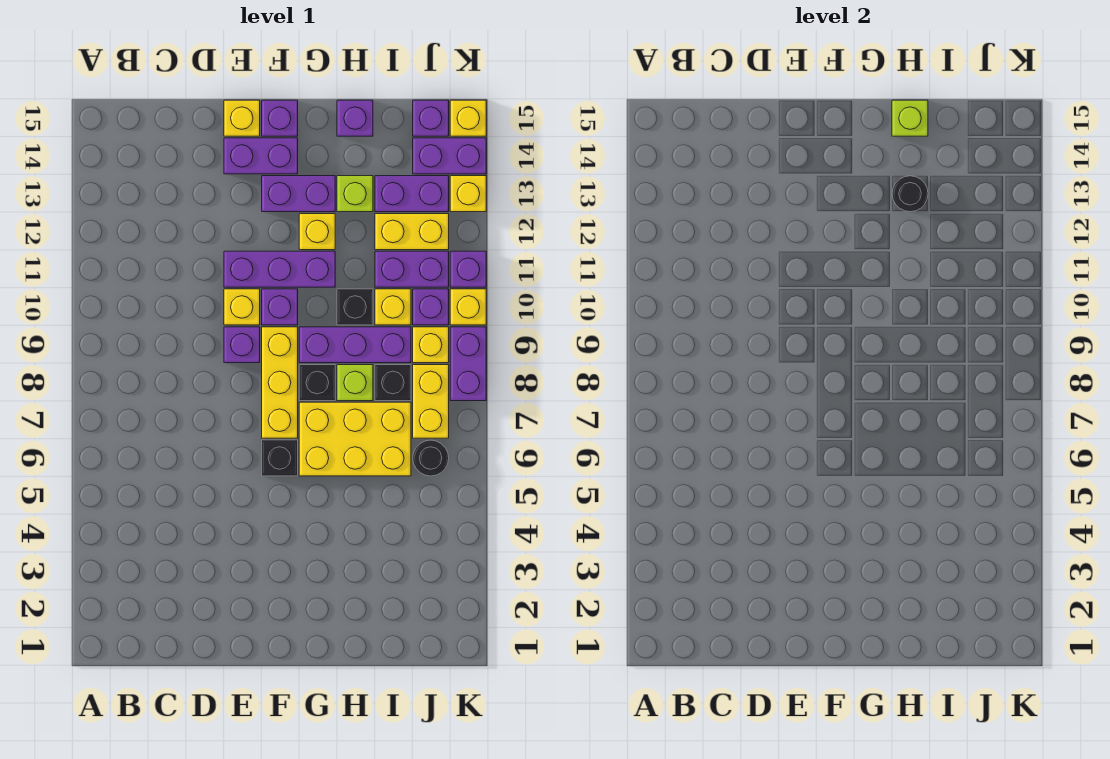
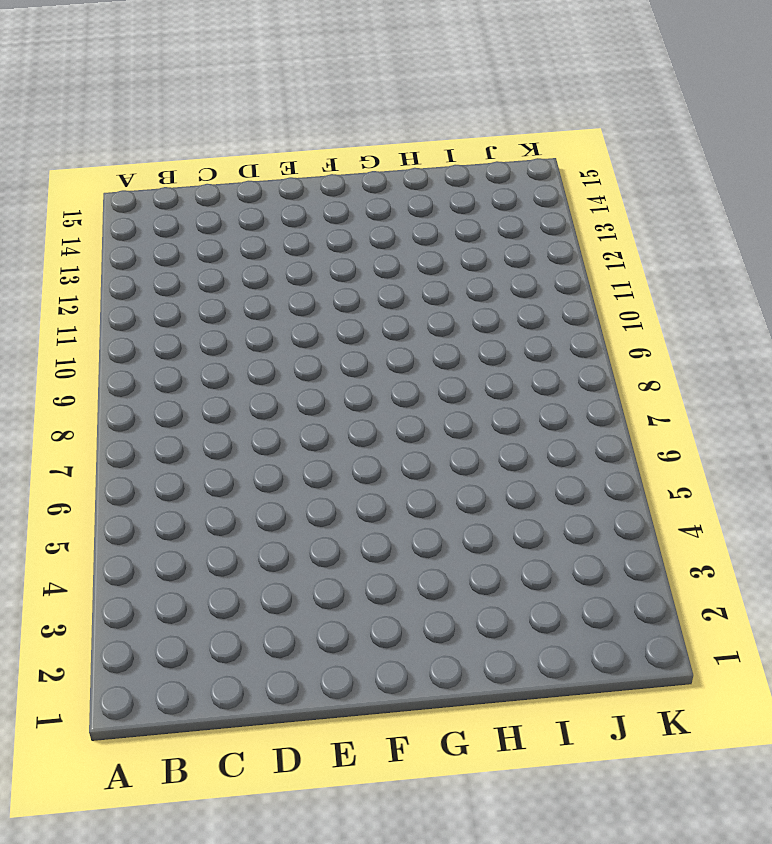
none -> purple brick E9 level 1
none -> yellow brick E10 level 1
none -> purple brick E11:G11 level 1
none -> purple brick E14:F14 level 1

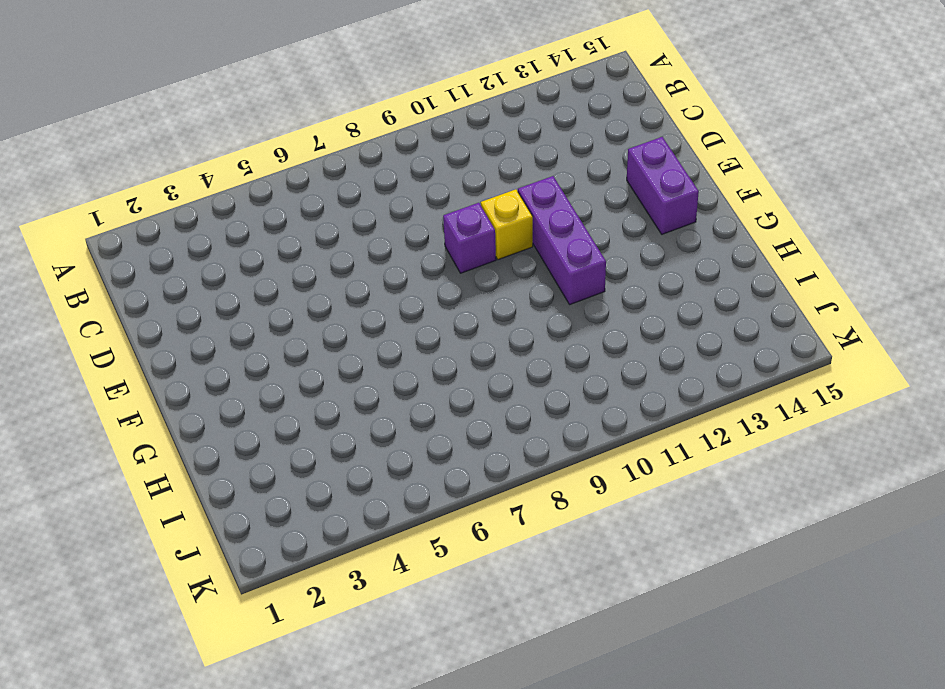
none -> yellow brick E15 level 1
none -> black brick F6 level 1
none -> yellow brick F7:F9 level 1
none -> purple brick F10 level 1

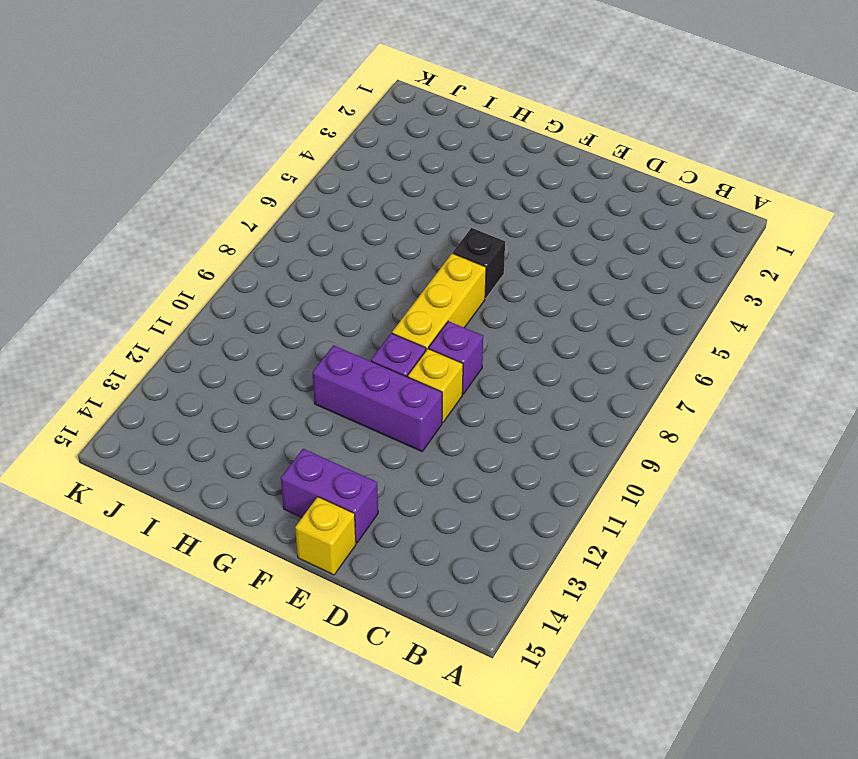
none -> purple brick F13:G13 level 1
none -> purple brick F15 level 1
none -> yellow brick G6:I7 level 1
none -> black brick G8 level 1

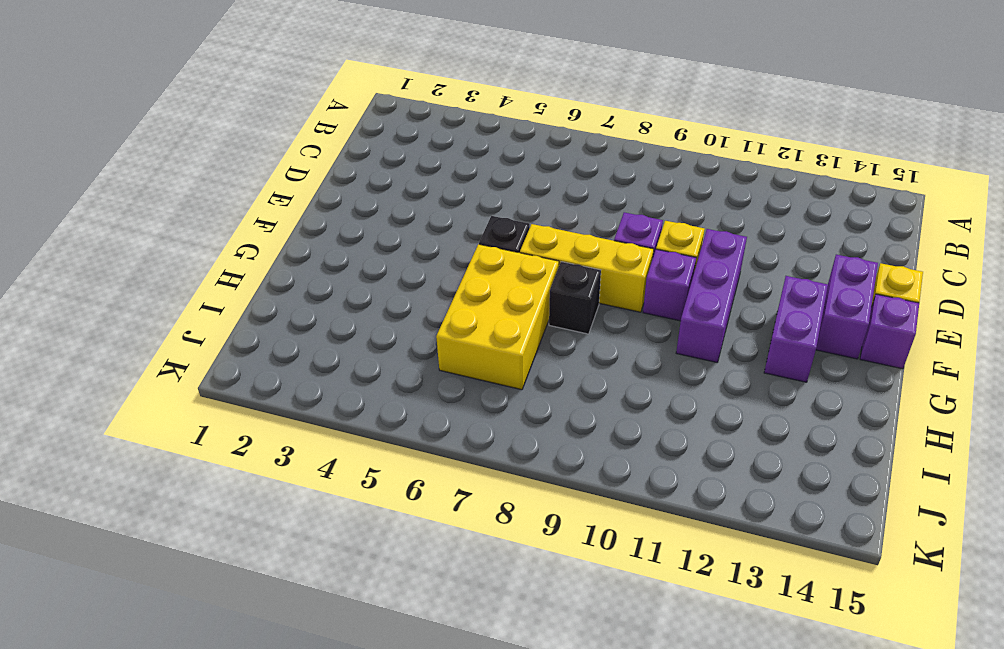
none -> purple brick G9:I9 level 1
none -> yellow brick G12 level 1
none -> lime brick H8 level 1
none -> black brick H10 level 1

